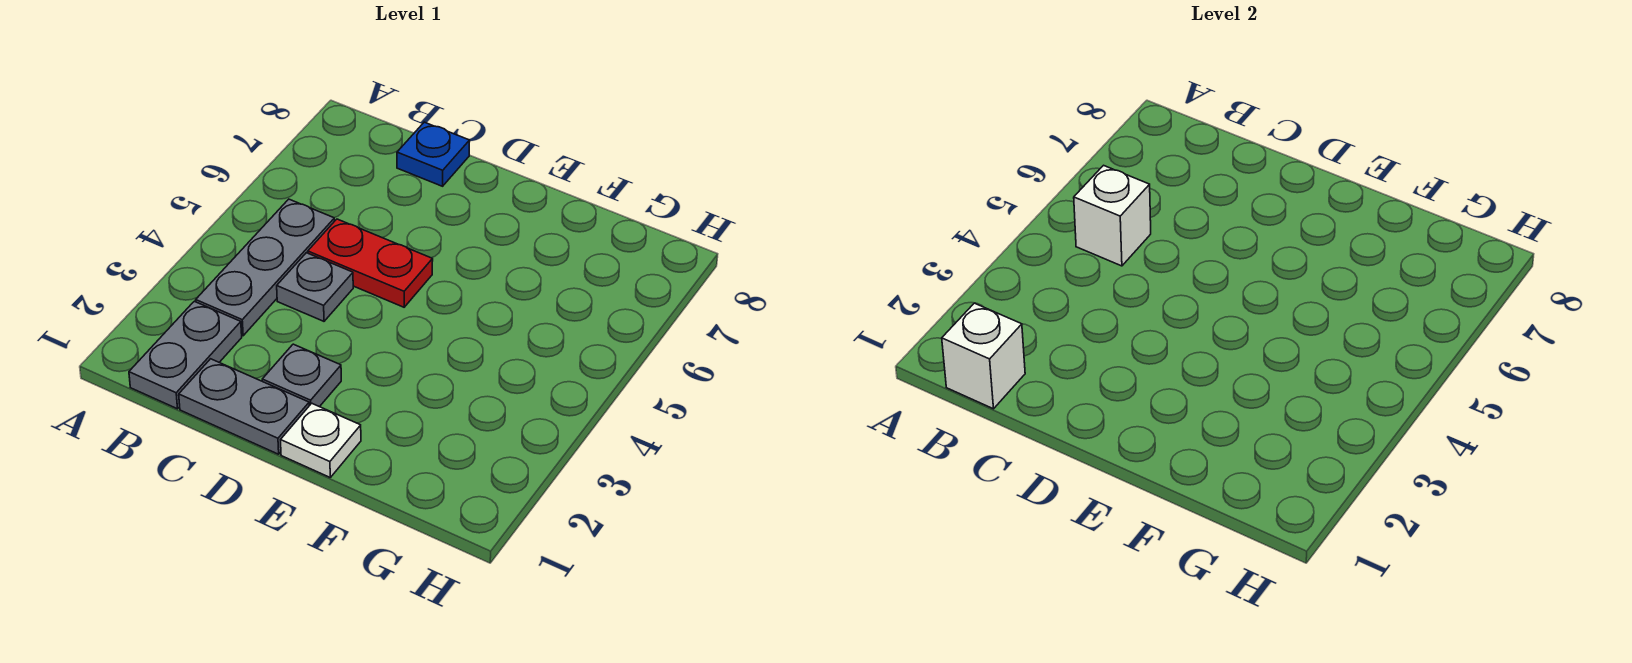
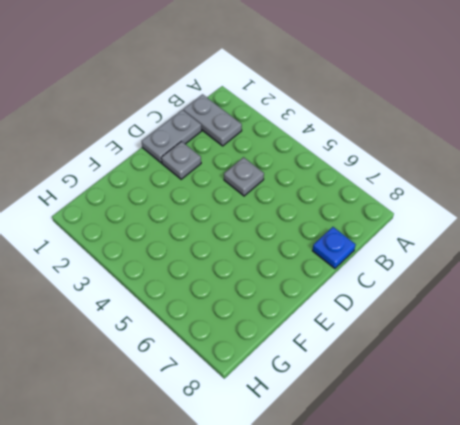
none -> grey plate B3:B5 level 1
none -> red plate C5:D5 level 1

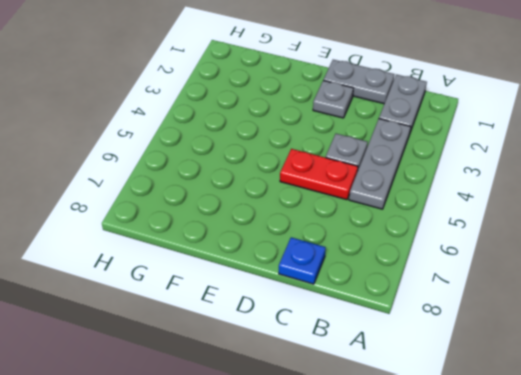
none -> white plate E1 level 1
none -> white brick B1 level 2

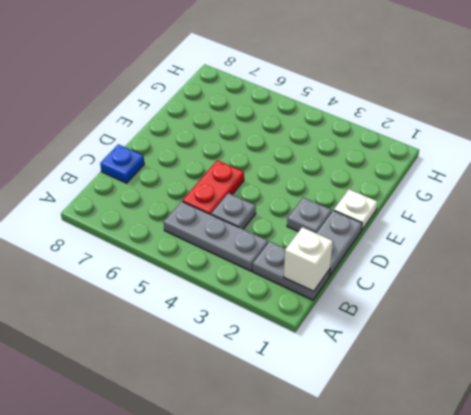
none -> white brick B5 level 2

